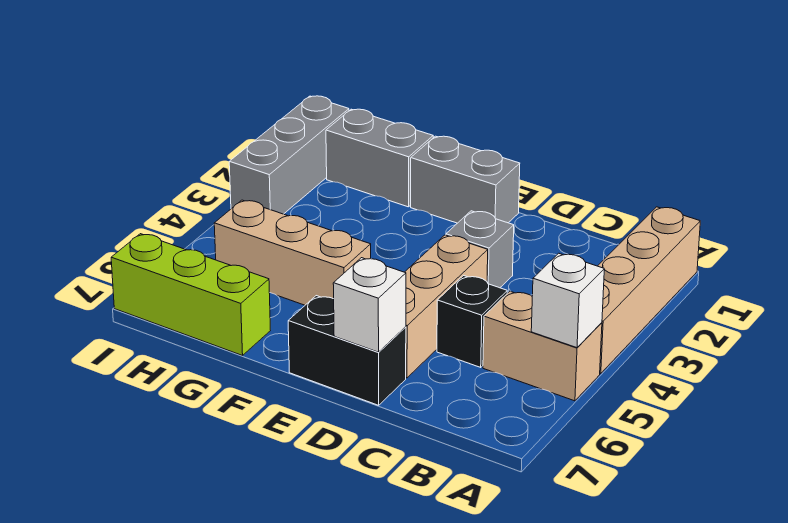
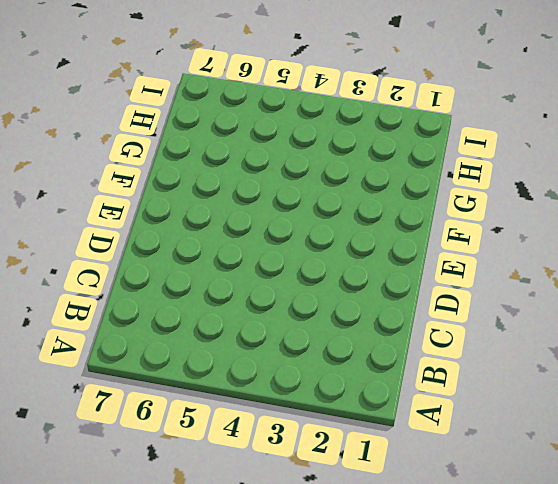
none -> tan brick A1:A4 level 1
none -> tan brick A5:B5 level 1
none -> black brick C5 level 1

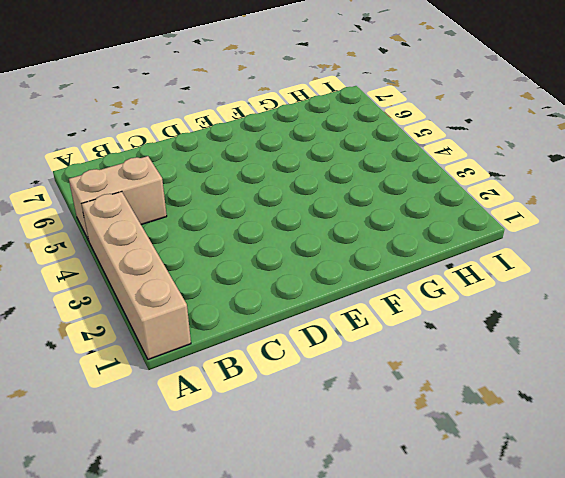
none -> black brick C5 level 1
none -> grey brick D3 level 1
none -> tan brick D4:D6 level 1

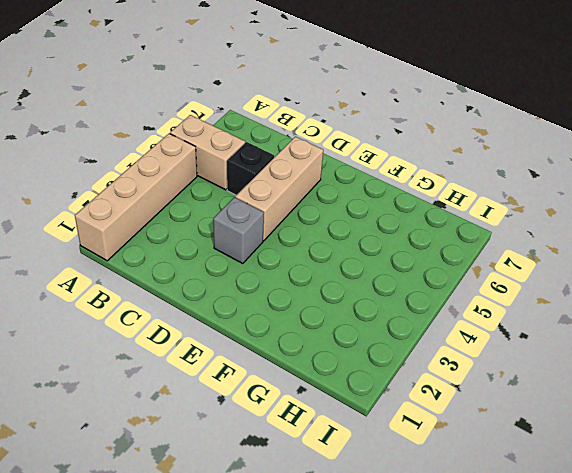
none -> black brick D7:E7 level 1
none -> grey brick E1:F1 level 1
none -> tan brick F5:H5 level 1

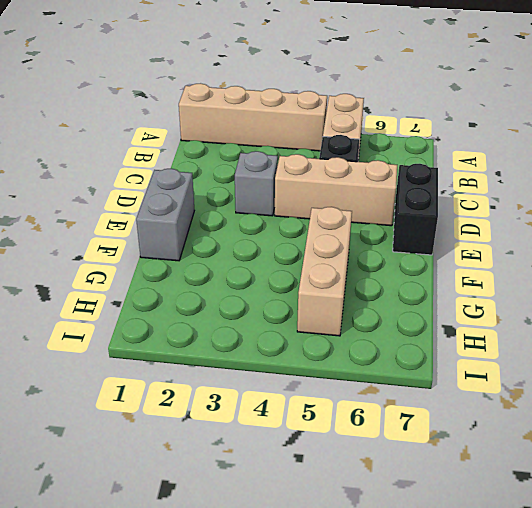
none -> grey brick G1:H1 level 1
none -> lime brick G7:I7 level 1
none -> grey brick I1:I3 level 1

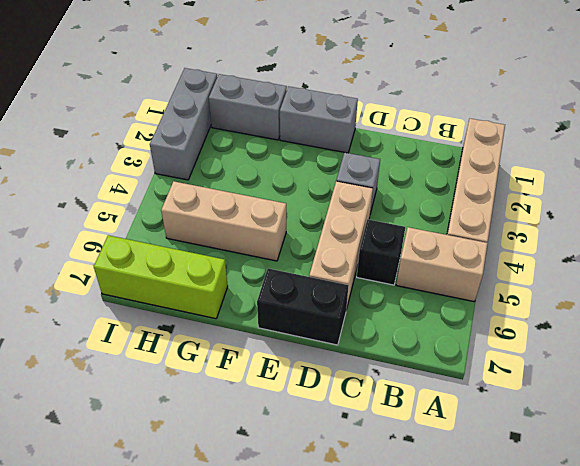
none -> white brick A5 level 2
none -> white brick D7 level 2

